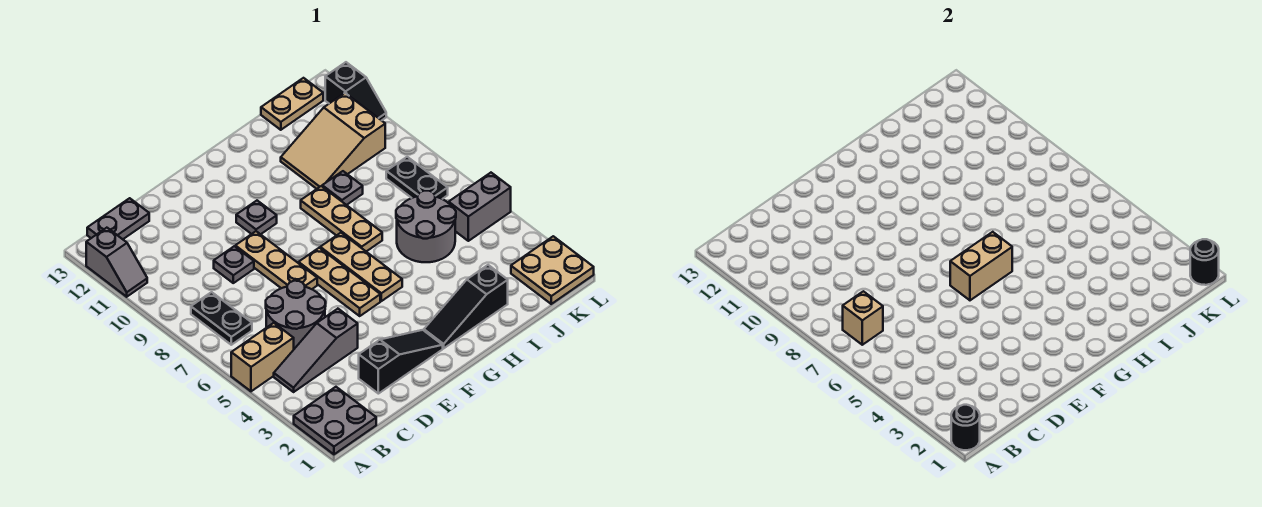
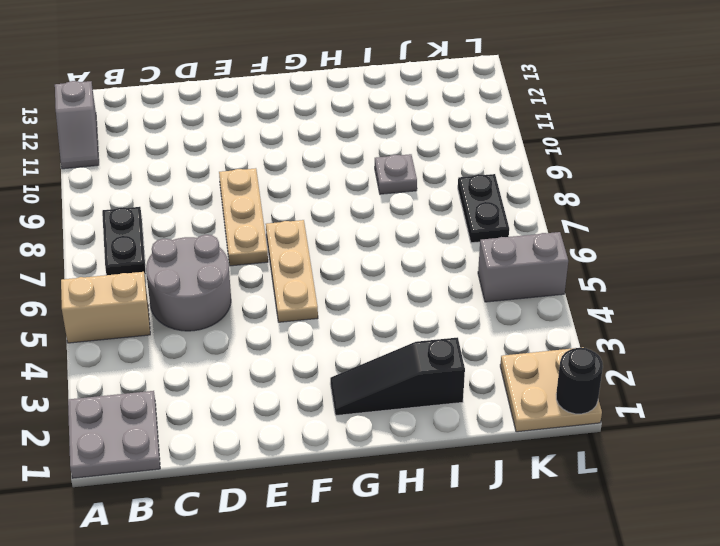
none -> grey slope B4:D4 level 1 top D
none -> grey plate B13:C13 level 1
none -> black slope D2:F2 level 1 top D

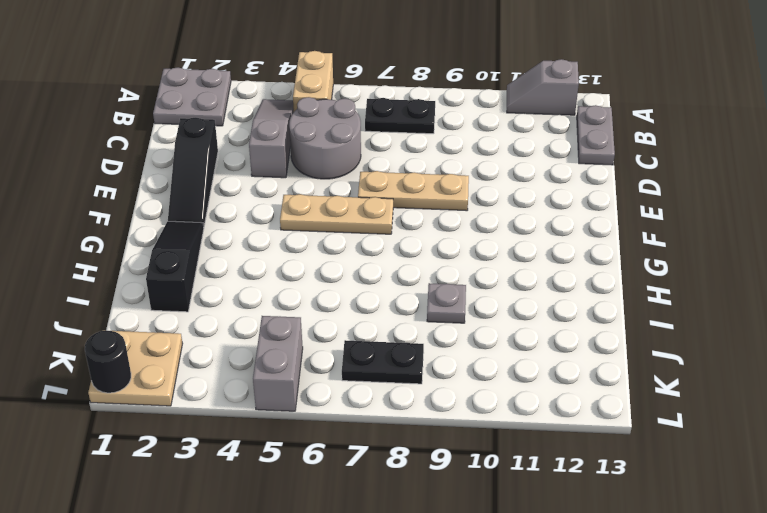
none -> grey plate D9 level 1
none -> grey plate F10 level 1
none -> tan plate G5:G7 level 1

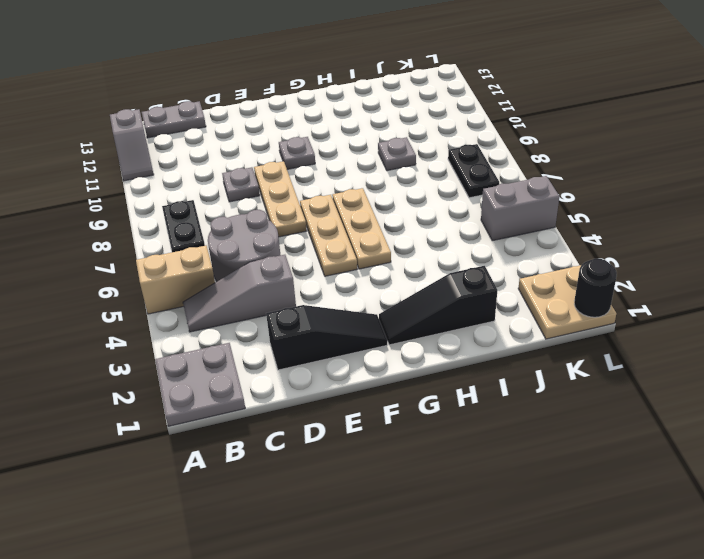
none -> tan plate H7:H9 level 1
none -> grey round brick I5:J6 level 1
none -> tan slope I10:K11 level 1 top K

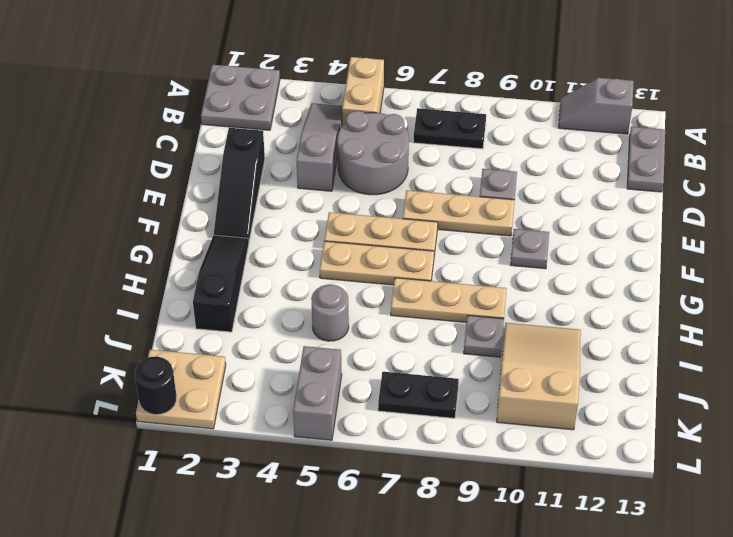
grey round brick I5 level 1 -> grey round brick I5:J6 level 1
none -> tan plate J13:K13 level 1
none -> black slope L11:L12 level 1 top 12
none -> black round brick A1 level 2

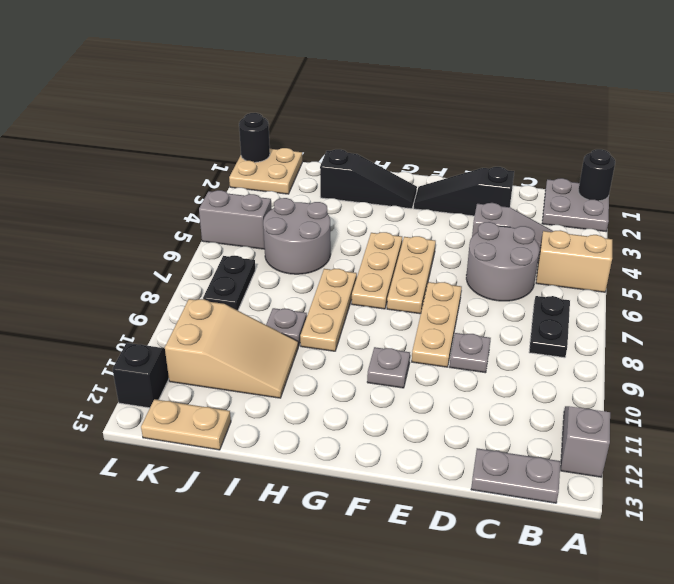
none -> tan brick B7 level 2
none -> tan brick F6:G6 level 2

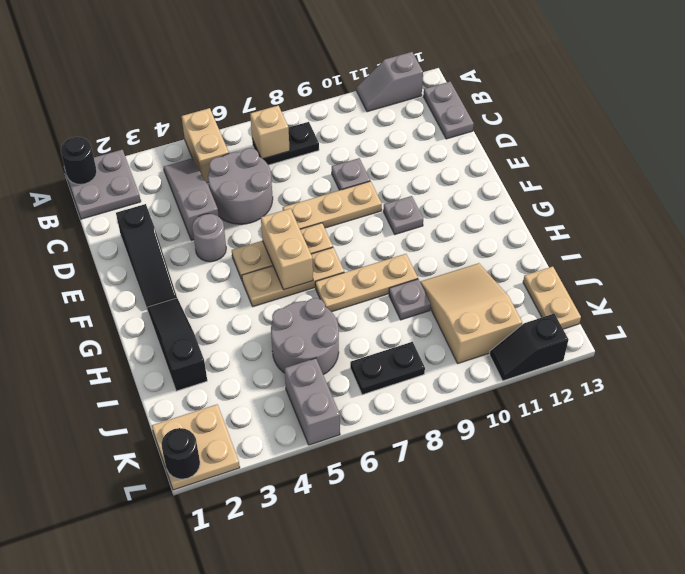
grey round brick E4 level 1 -> none

